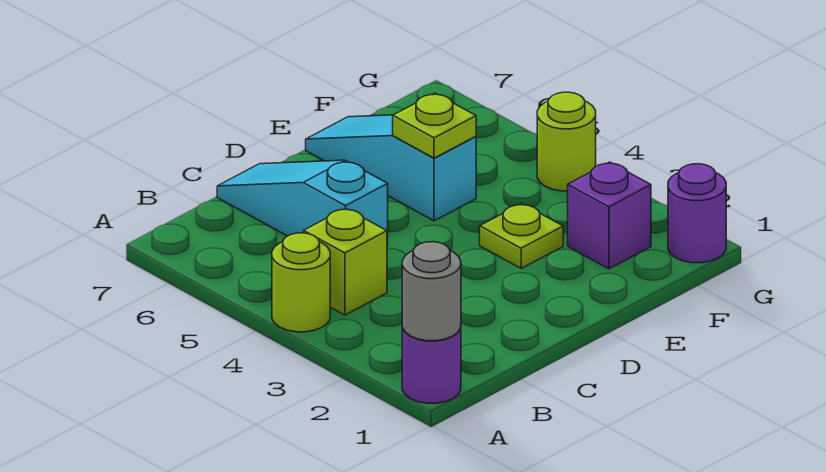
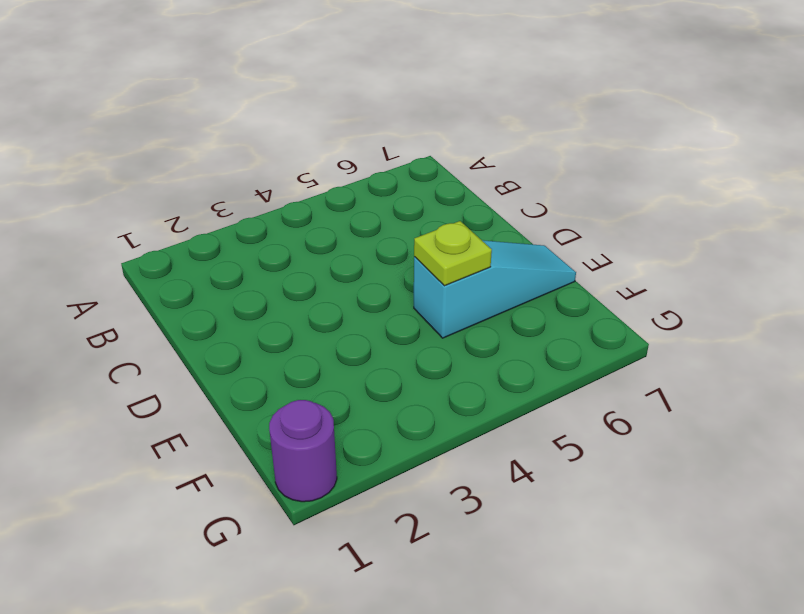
none -> purple round brick A1 level 1
none -> lime round brick A4 level 1

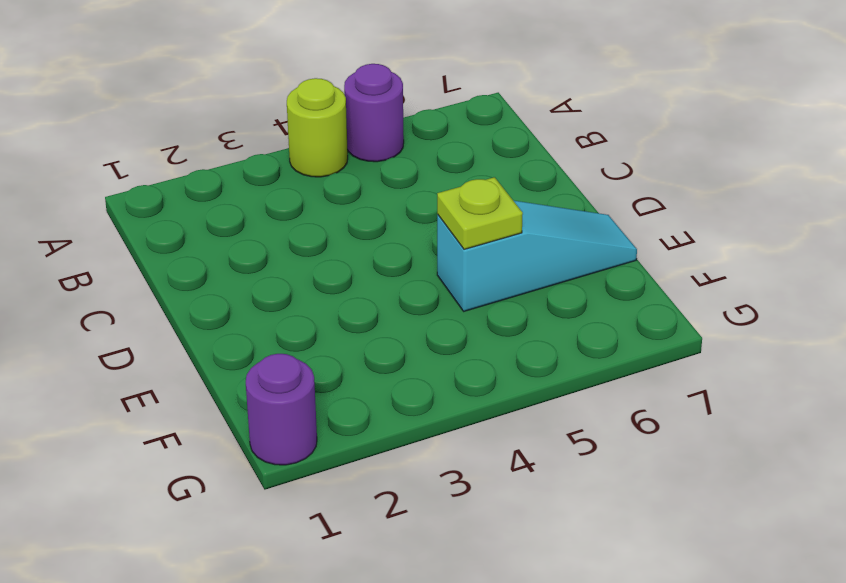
purple round brick A5 level 1 -> purple round brick A1 level 1
none -> lime brick B4 level 1
none -> cyan slope C5:C7 level 1 top 5

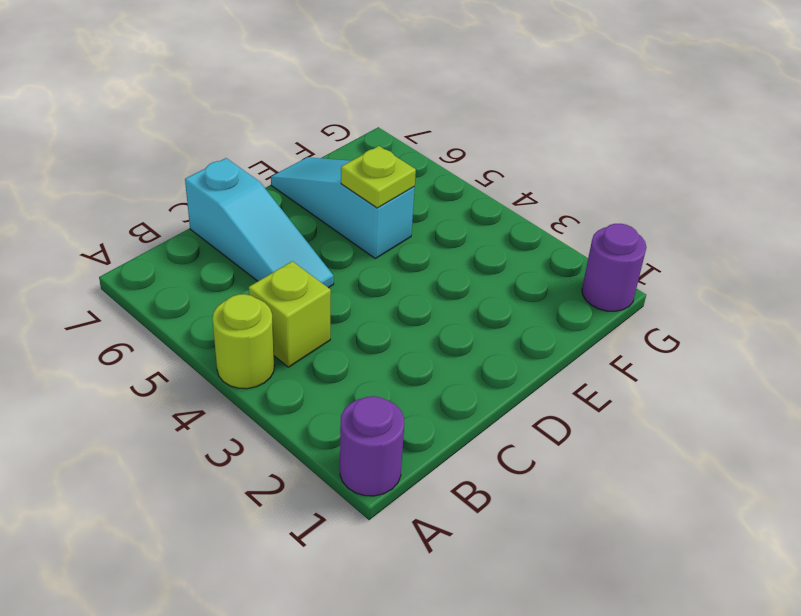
cyan slope C5:C7 level 1 top 7 -> cyan slope C5:C7 level 1 top 5
none -> lime plate E3 level 1
none -> purple brick F2 level 1

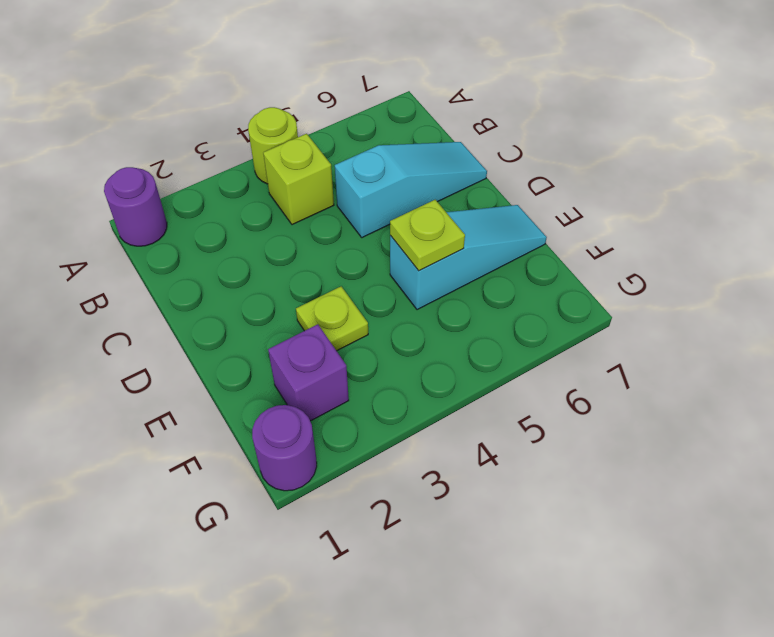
none -> lime round brick G4 level 1
none -> grey round brick A1 level 2

